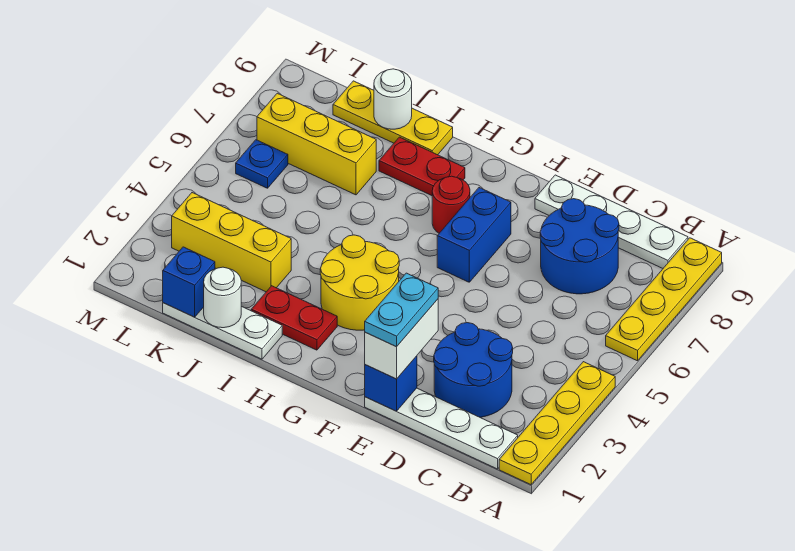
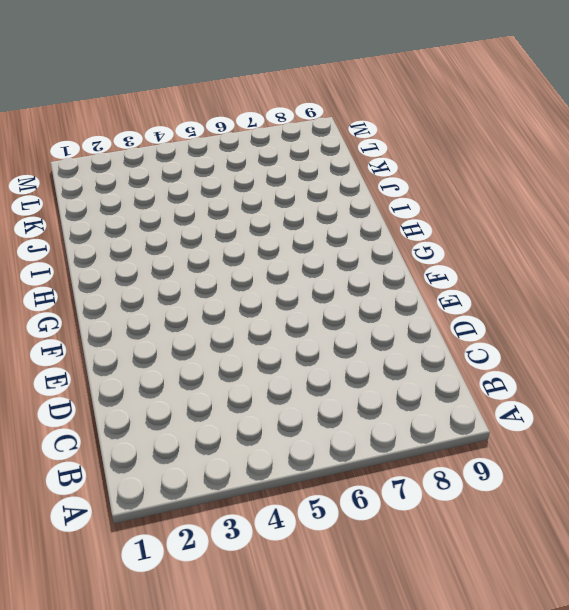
none -> yellow plate A1:A4 level 1
none -> yellow plate A6:A9 level 1
none -> white plate B1:E1 level 1

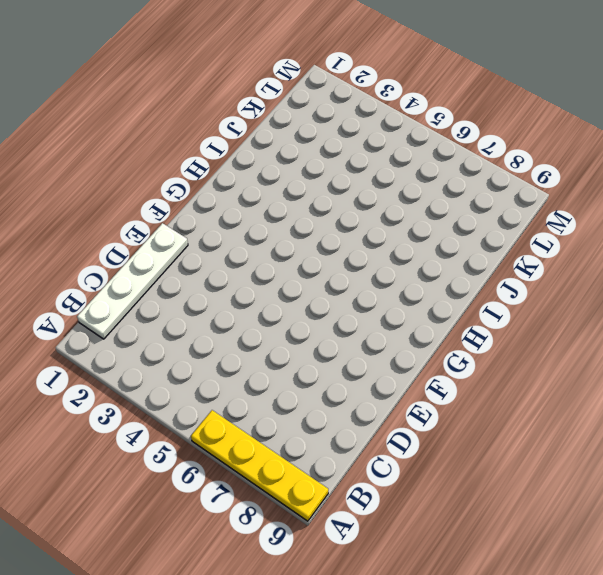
none -> yellow plate A1:A4 level 1
none -> white plate B9:E9 level 1
none -> blue round brick C2:D3 level 1

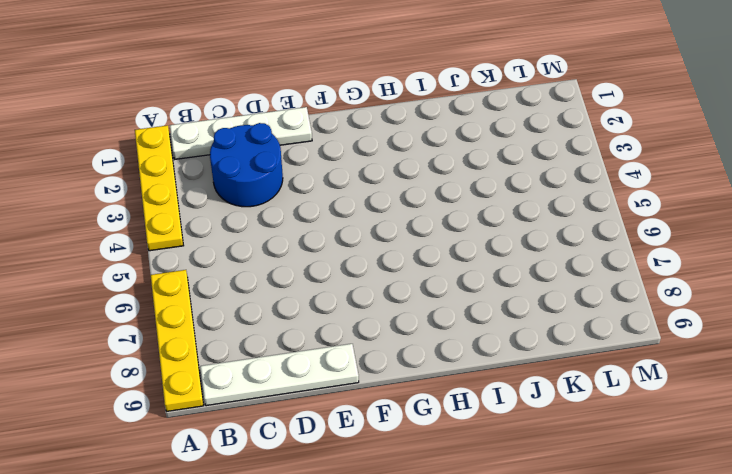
none -> blue round brick C7:D8 level 1
none -> blue brick F6:F7 level 1
none -> yellow round brick G3:H4 level 1

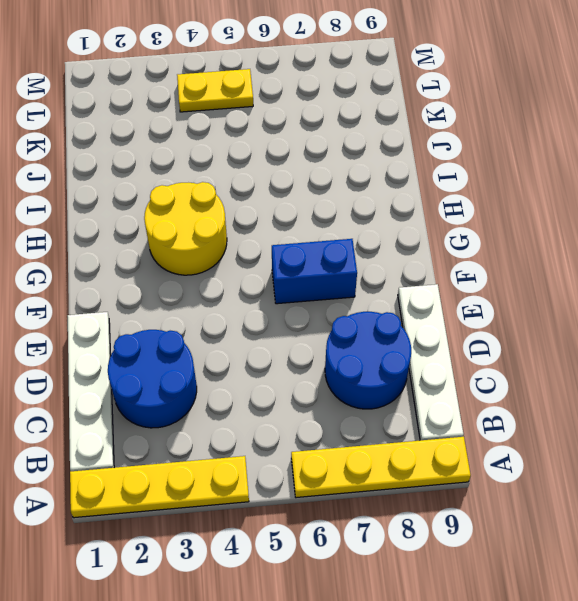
yellow plate L4:L5 level 1 -> none
none -> red round brick G7 level 1
none -> red plate H2:I2 level 1
none -> red plate H8:I8 level 1

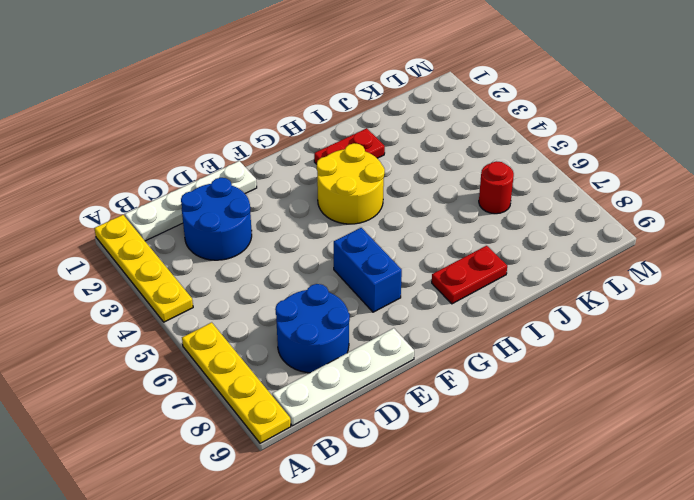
red round brick K6 level 1 -> red round brick G7 level 1
none -> white plate I1:K1 level 1
none -> yellow plate I9:K9 level 1
none -> yellow brick J3:L3 level 1

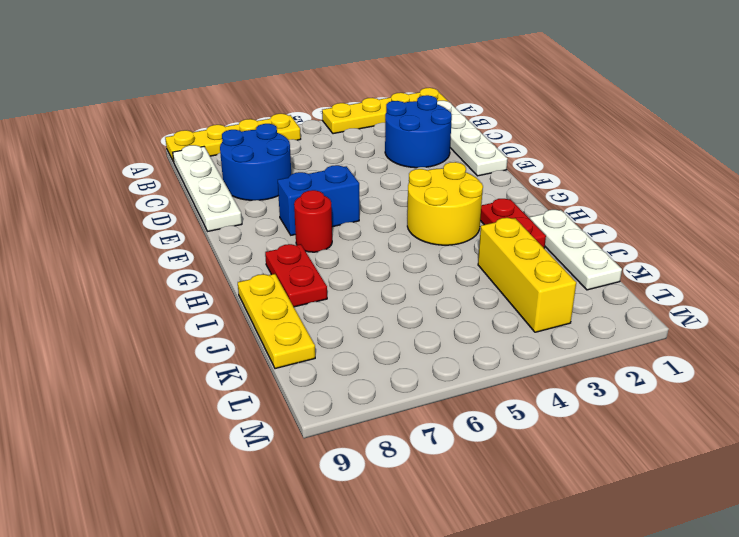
none -> yellow brick J7:L7 level 1
none -> blue plate L6 level 1
none -> blue brick E1 level 2

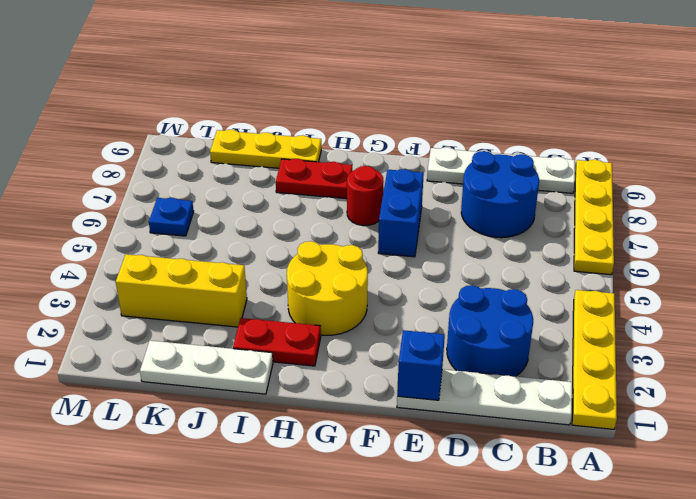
none -> yellow brick J7:L7 level 1
none -> white round brick J1 level 2
none -> white round brick J9 level 2

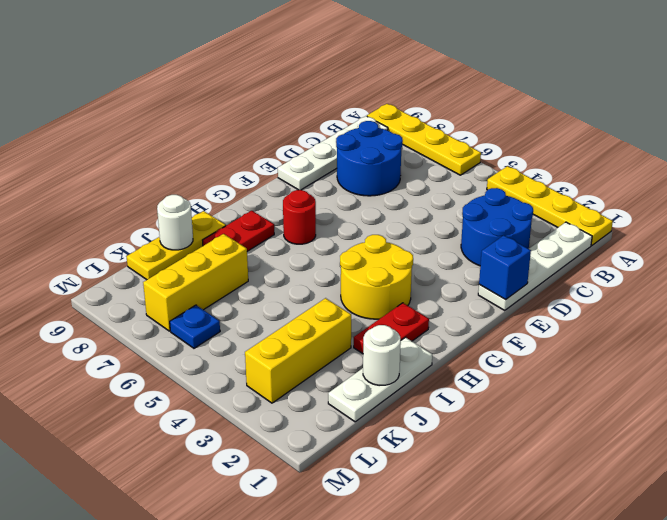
none -> blue brick F6:F7 level 1
none -> blue brick K1 level 2
none -> white brick E1:E2 level 3

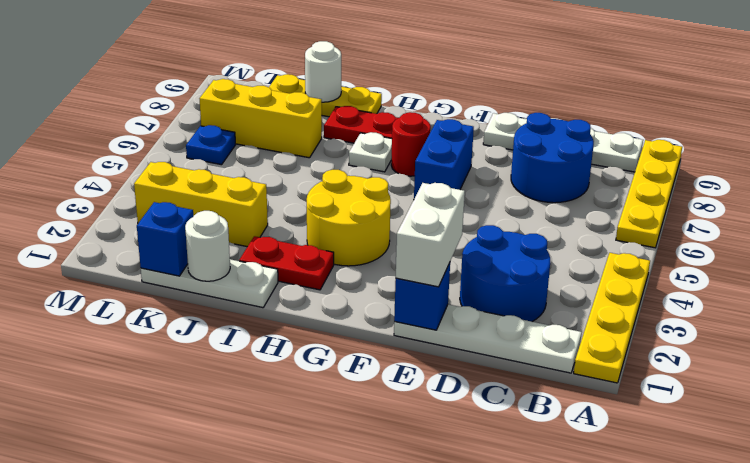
white plate H7 level 1 -> none
none -> cyan plate E1:E2 level 4

